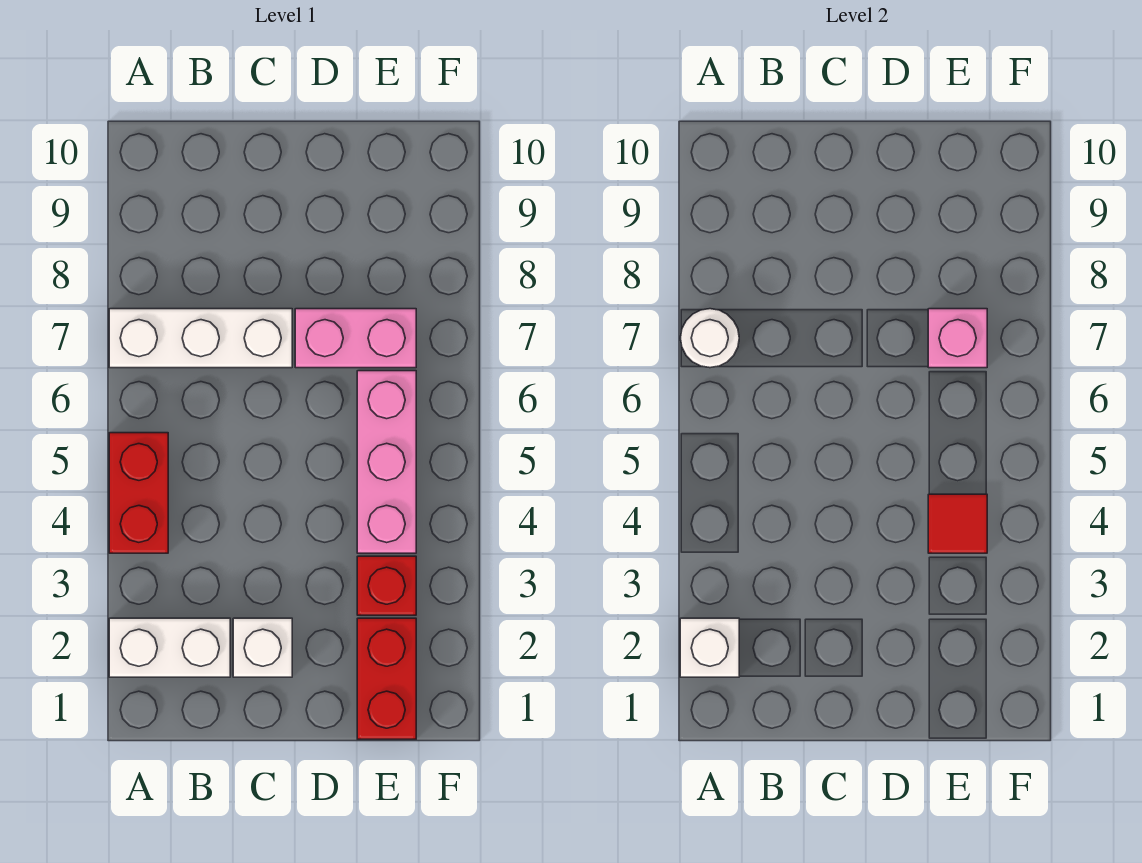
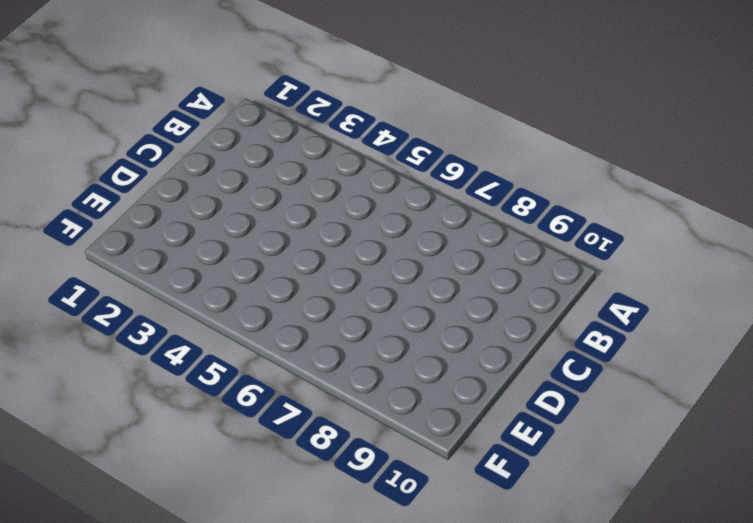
none -> white brick A2:B2 level 1
none -> red brick A4:A5 level 1
none -> white brick A7:C7 level 1

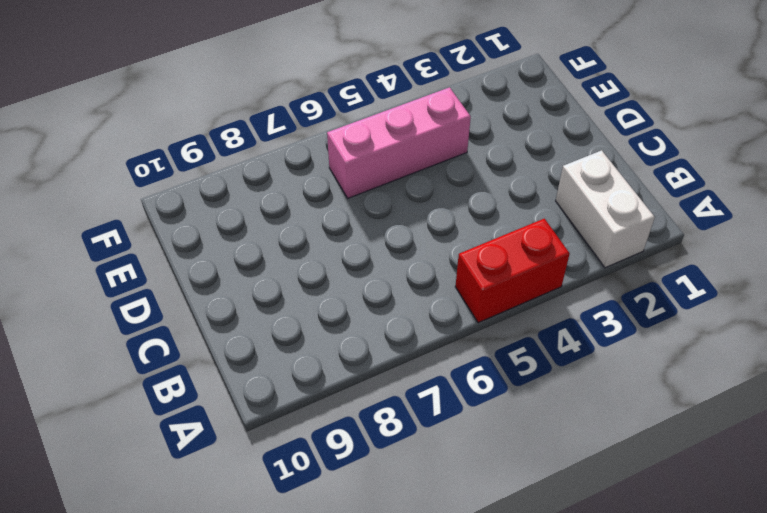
none -> white brick A7:C7 level 1
none -> white brick C2 level 1
none -> pink brick D7:E7 level 1

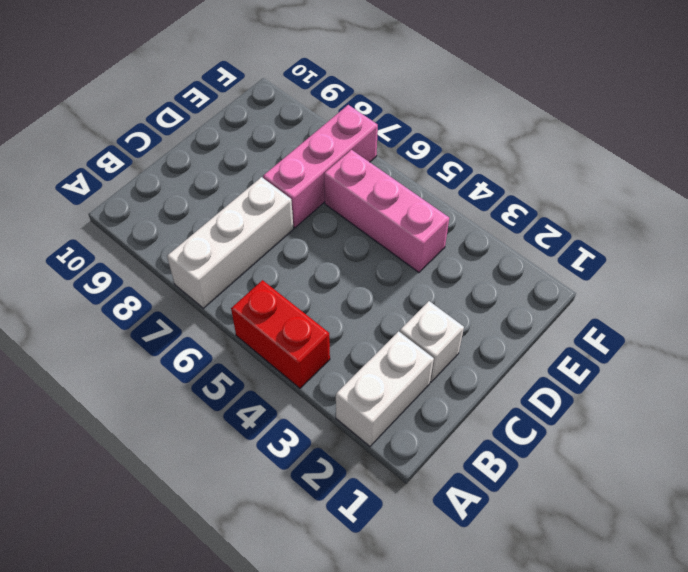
pink brick D7:F7 level 1 -> pink brick D7:E7 level 1
none -> red brick E1:E2 level 1
none -> red brick E3 level 1
none -> white brick A2 level 2

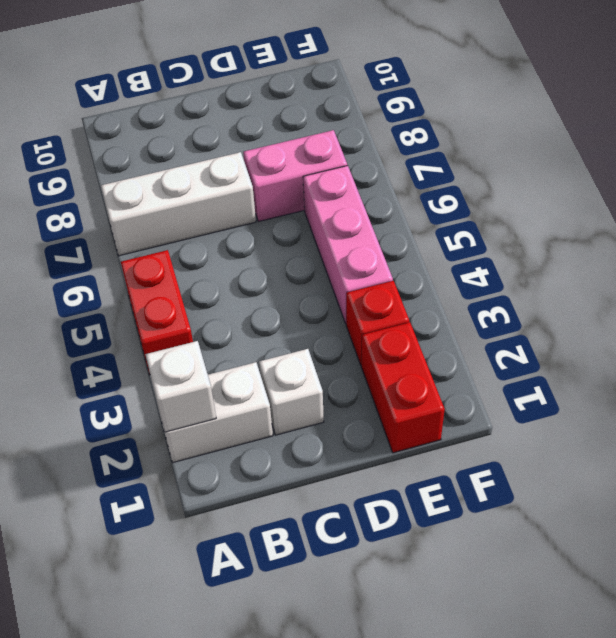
none -> white round brick A7 level 2
none -> red tile E4 level 2
none -> pink brick E7 level 2

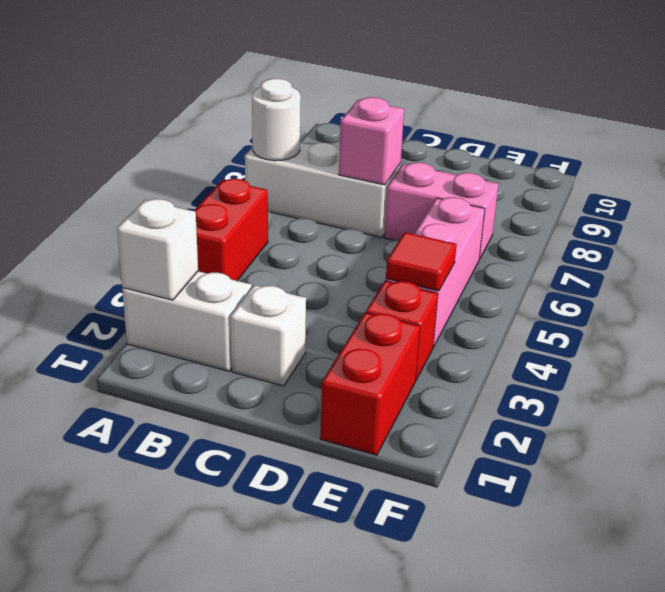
pink brick C7 level 2 -> pink brick E7 level 2

